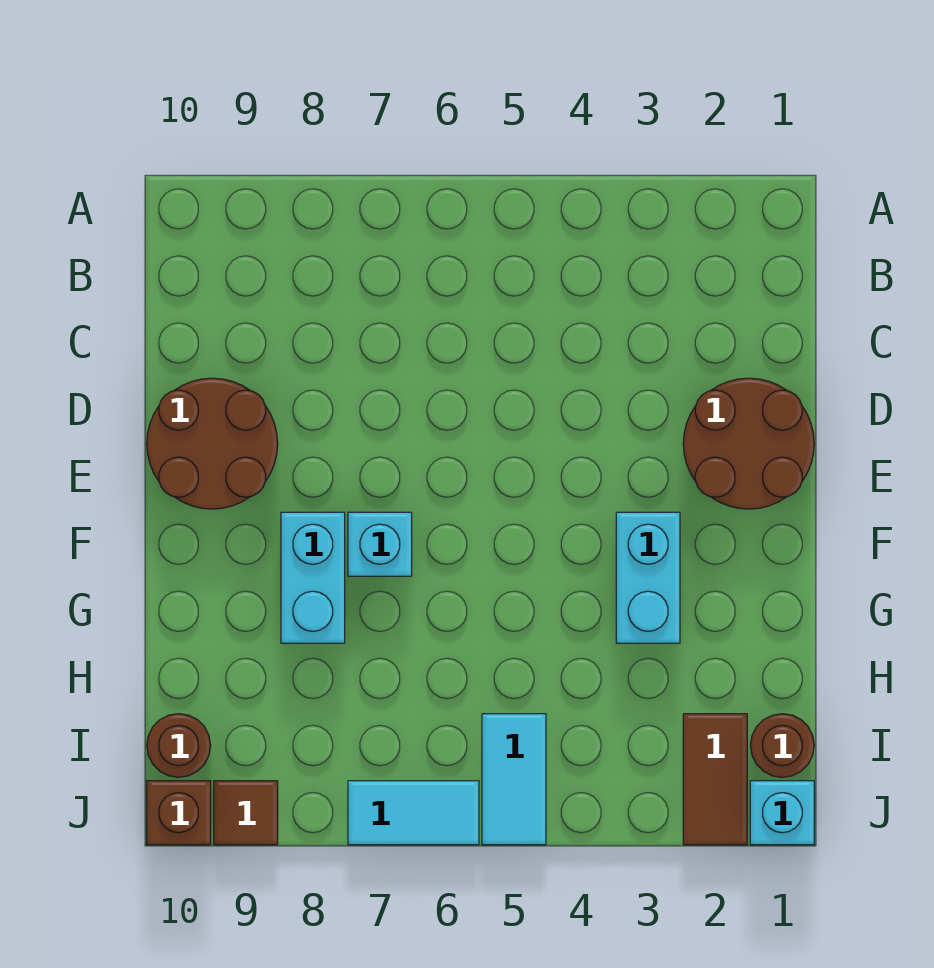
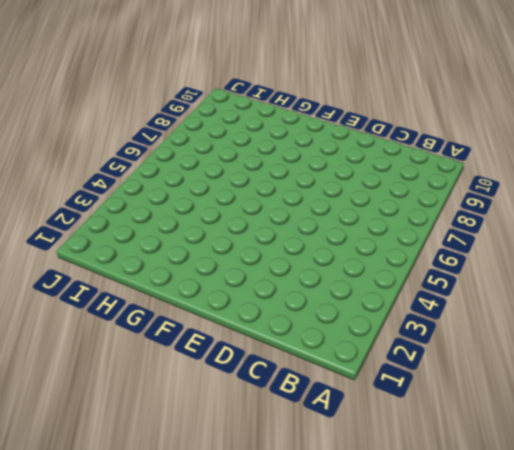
none -> brown round brick D1:E2 level 1
none -> brown round brick D9:E10 level 1
none -> cyan brick F3:G3 level 1

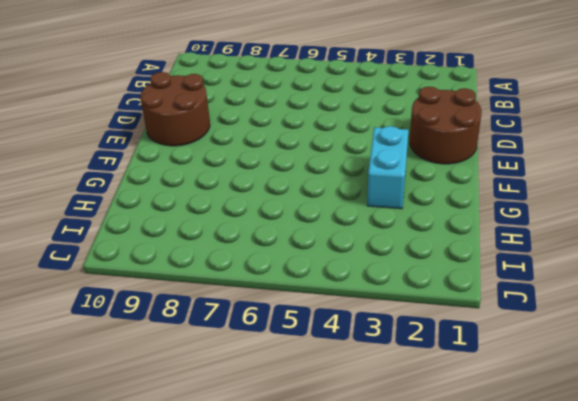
none -> cyan brick F7 level 1
none -> cyan brick F8:G8 level 1
none -> brown round brick I1 level 1

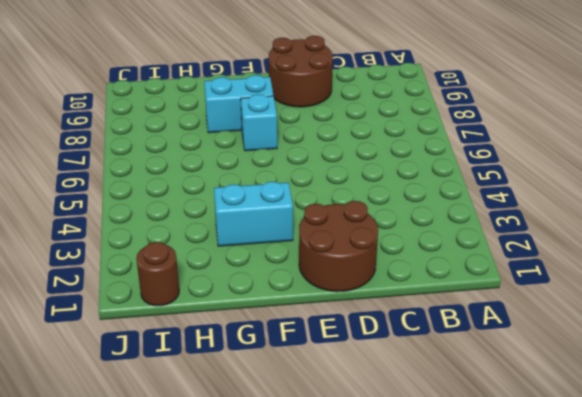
none -> brown tile I2:J2 level 1
none -> cyan tile I5:J5 level 1
none -> brown round brick I10 level 1

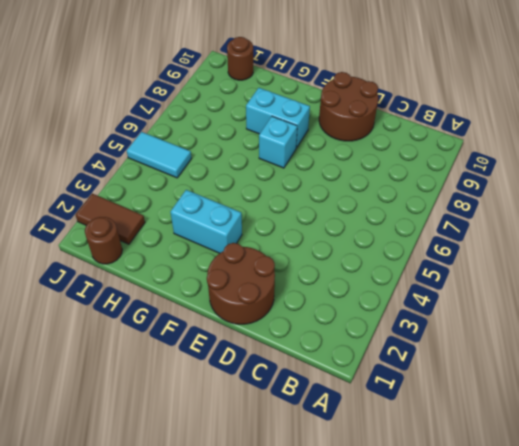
none -> cyan brick J1 level 1
none -> cyan tile J6:J7 level 1
none -> brown tile J9 level 1

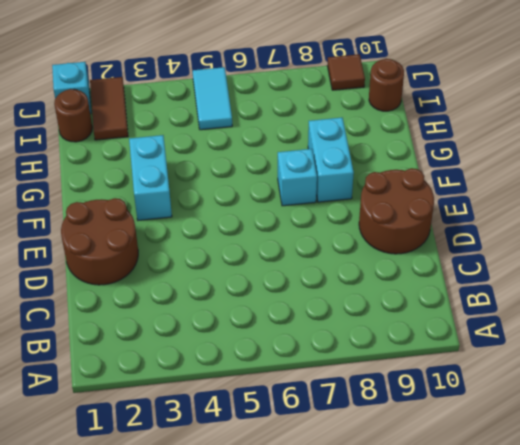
none -> cyan tile J6:J7 level 1
none -> brown brick J10 level 1

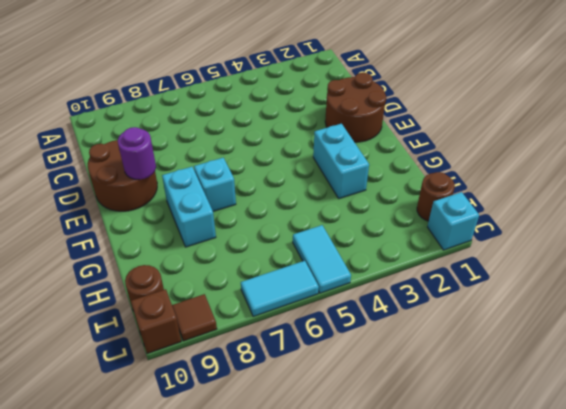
purple round brick E9 level 2 -> none
none -> brown tile I2:J2 level 1

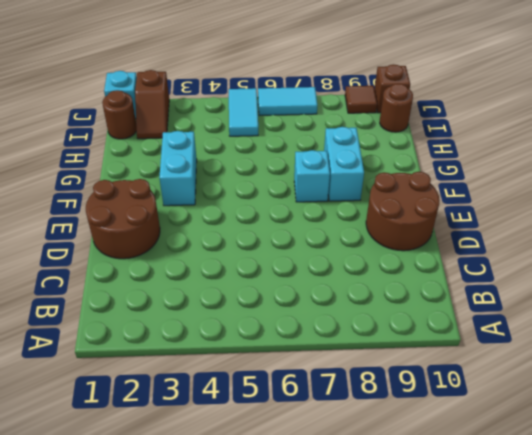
brown slope I2:J2 level 1 top J -> brown tile I2:J2 level 1

